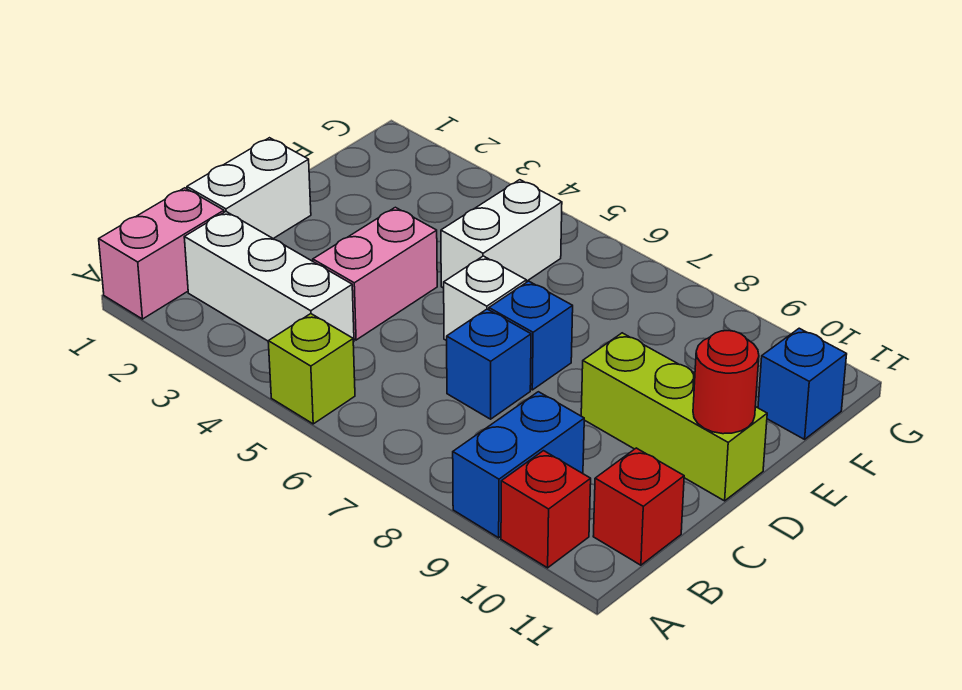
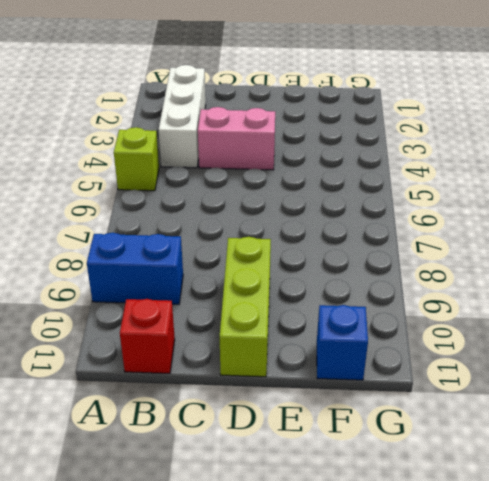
none -> pink brick A1:B1 level 1
none -> red brick A10 level 1
none -> white brick C1:D1 level 1

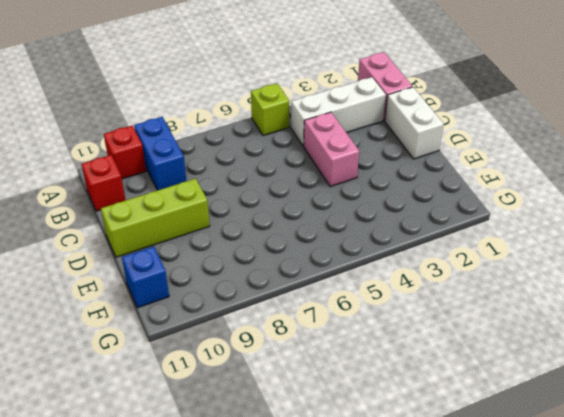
none -> blue brick C7 level 1
none -> white brick D6 level 1
none -> blue brick D7 level 1

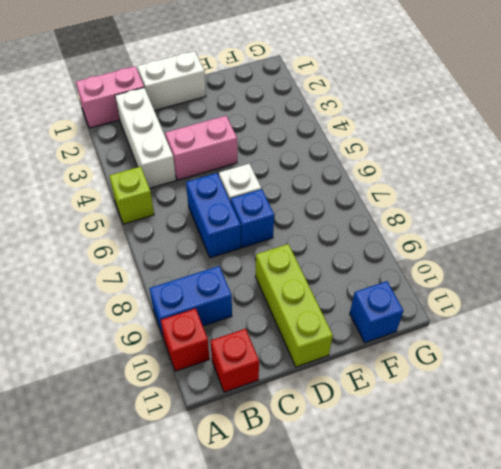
blue brick C6:C7 level 1 -> blue brick C7 level 1
none -> white brick E5:F5 level 1
none -> red round brick D11 level 2

